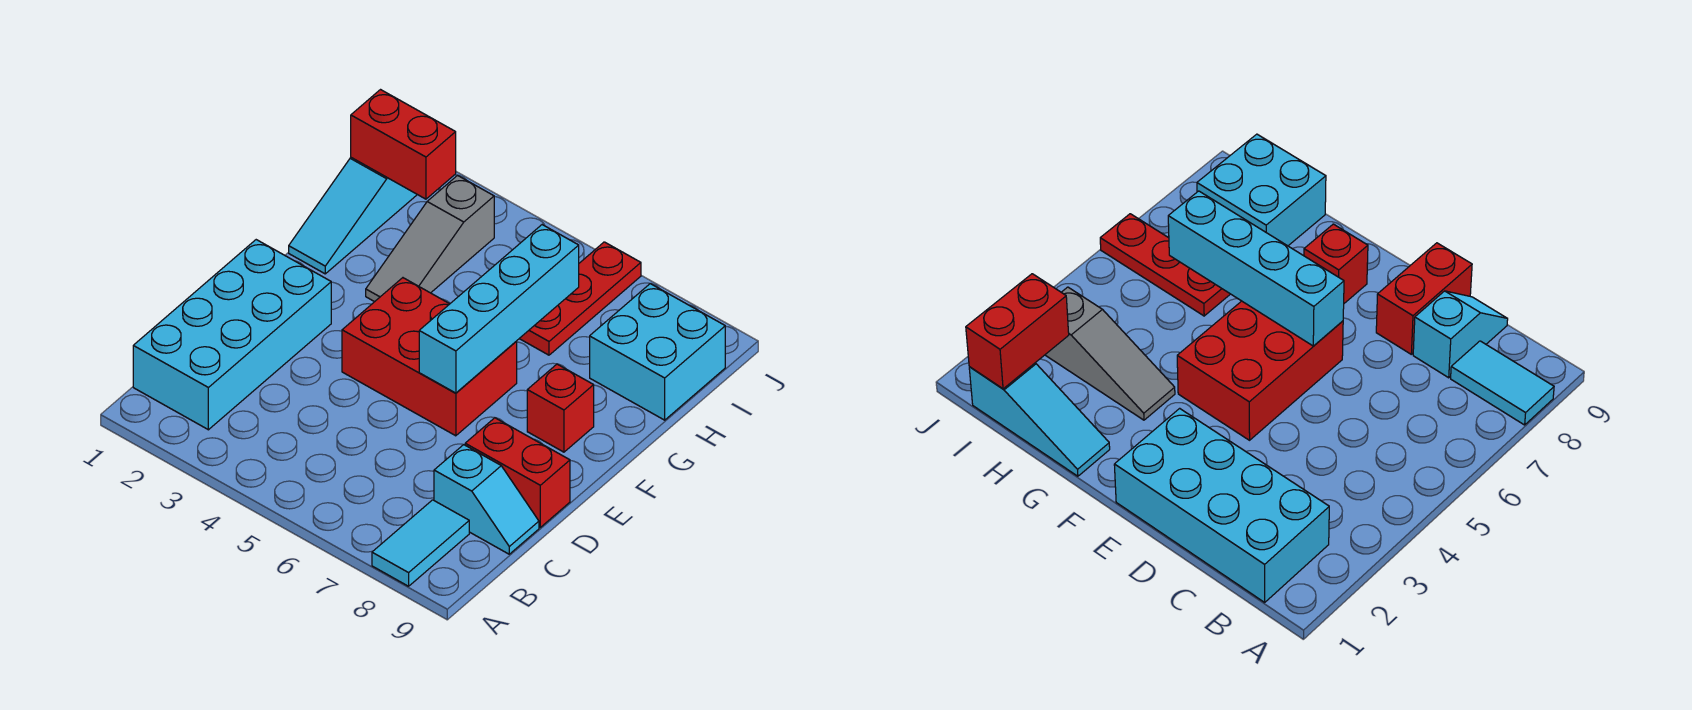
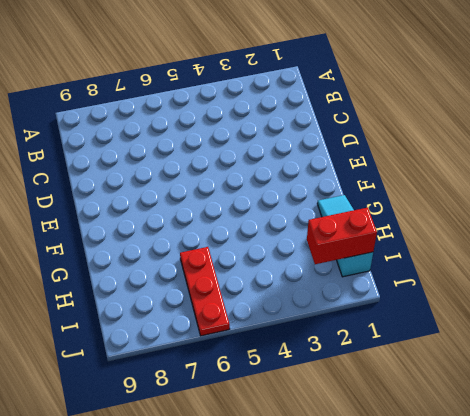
none -> cyan tile A8:B8 level 1
none -> cyan brick B1:E2 level 1
none -> cyan slope C8:C9 level 1 top 8

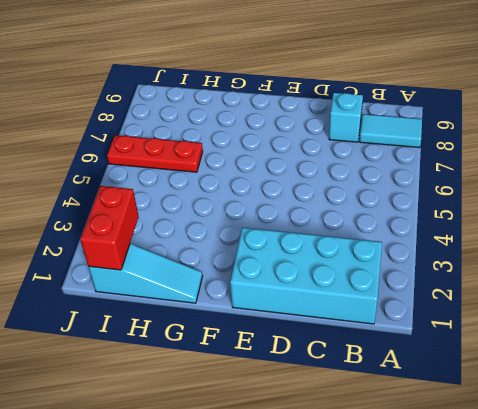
none -> red brick D8:D9 level 1
none -> red brick E4:F6 level 1
none -> red brick F8 level 1

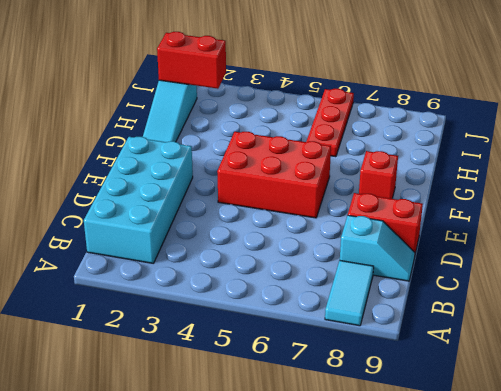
none -> grey slope G3:I3 level 1 top I
none -> cyan brick H8:I9 level 1
none -> cyan brick E6:H6 level 2

